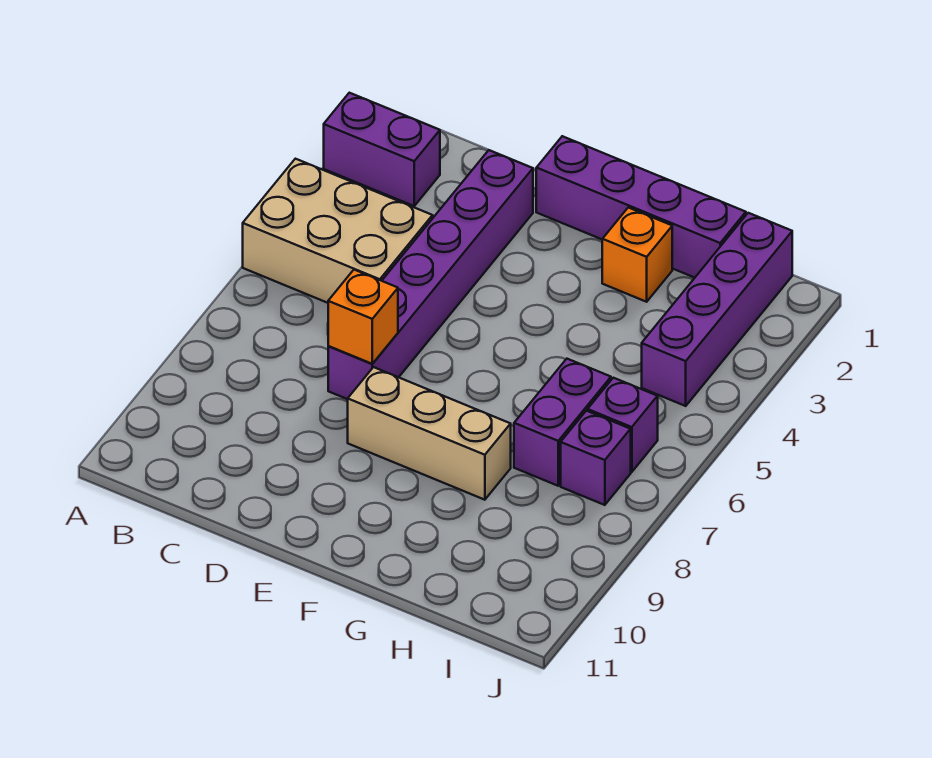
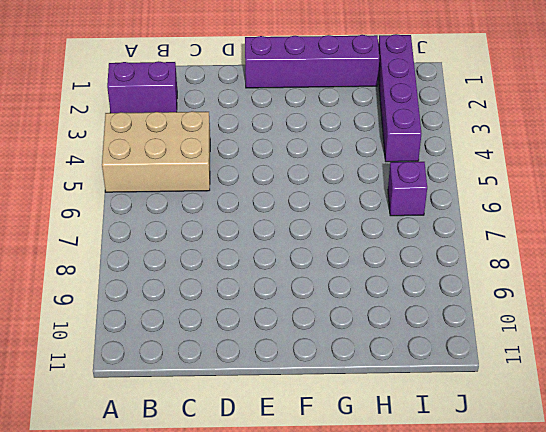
none -> purple brick D2:D7 level 1
none -> tan brick E8:G8 level 1

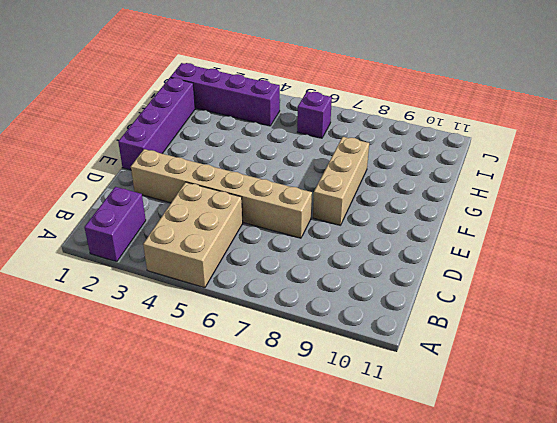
tan brick D2:D7 level 1 -> purple brick D2:D7 level 1
none -> orange brick G2 level 1
none -> purple brick H6:H7 level 1

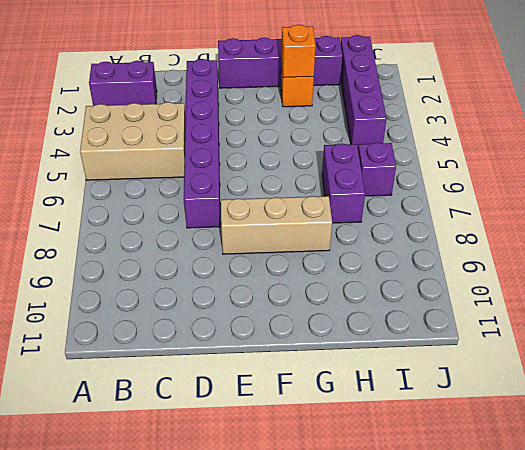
orange brick G2 level 2 -> orange brick D7 level 2
none -> purple brick I7 level 1

